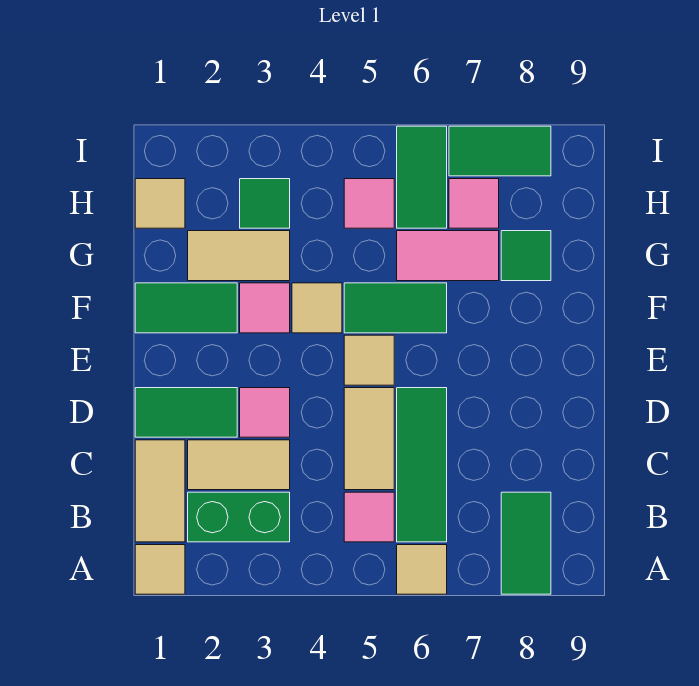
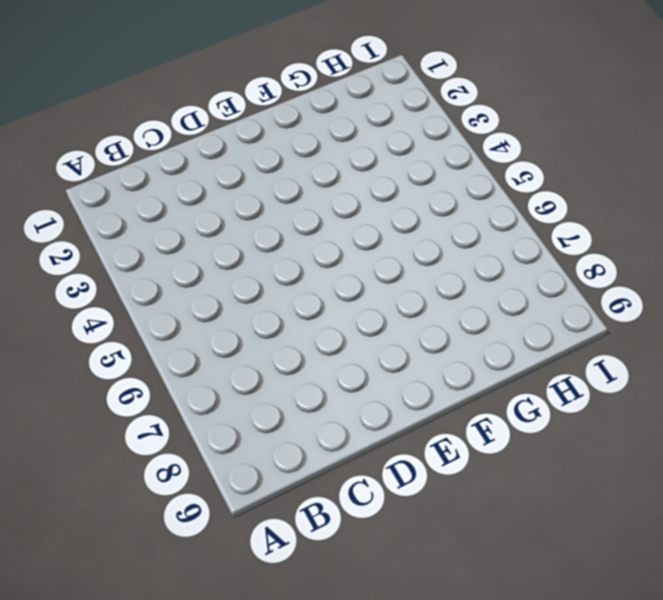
none -> tan tile A1 level 1
none -> tan tile A6 level 1
none -> green tile A8:B8 level 1

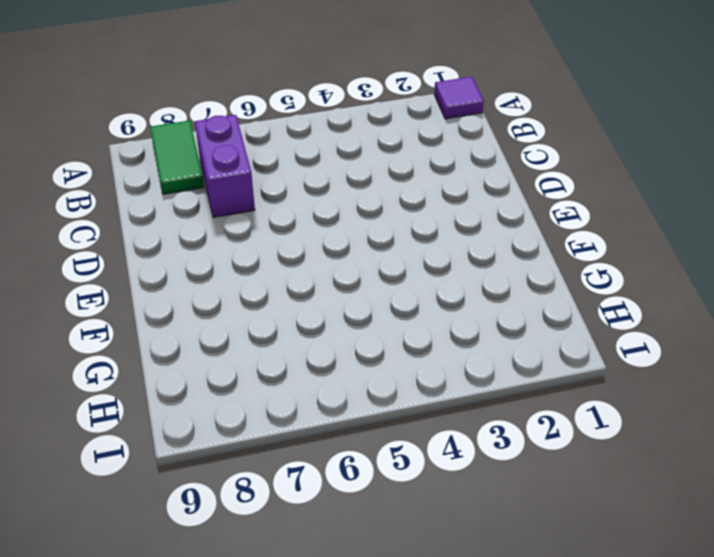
purple tile A1 level 1 -> tan tile A1 level 1
purple brick B7:C7 level 1 -> none
none -> tan tile A6 level 1
none -> tan tile B1:C1 level 1
none -> green brick B2:B3 level 1

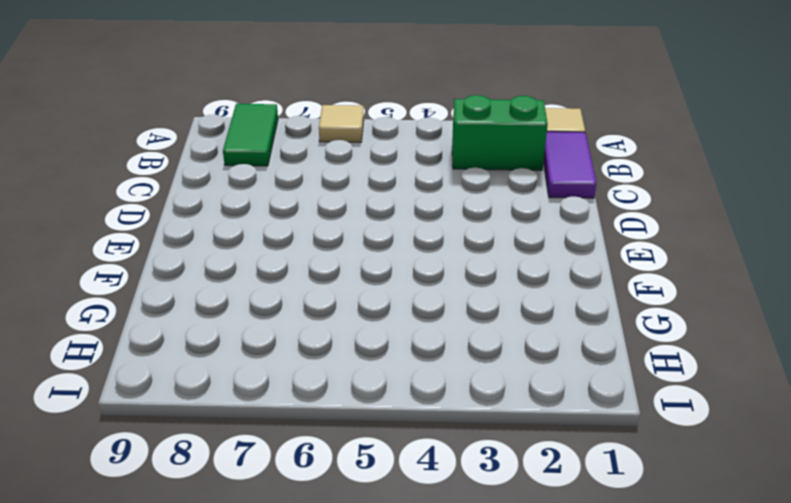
purple tile B1:C1 level 1 -> tan tile B1:C1 level 1
none -> pink tile B5 level 1
none -> green tile B6:D6 level 1
none -> tan tile C2:C3 level 1

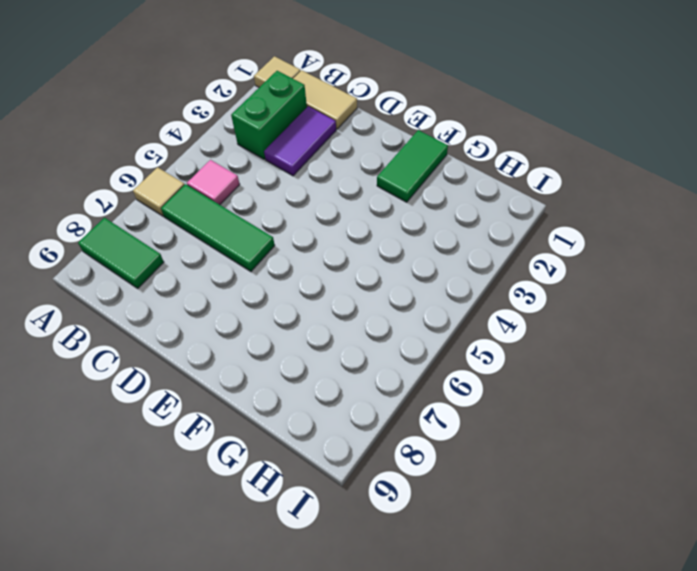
purple tile C2:C3 level 1 -> tan tile C2:C3 level 1
none -> tan tile C5:D5 level 1
none -> green tile D1:D2 level 1
none -> pink tile D3 level 1

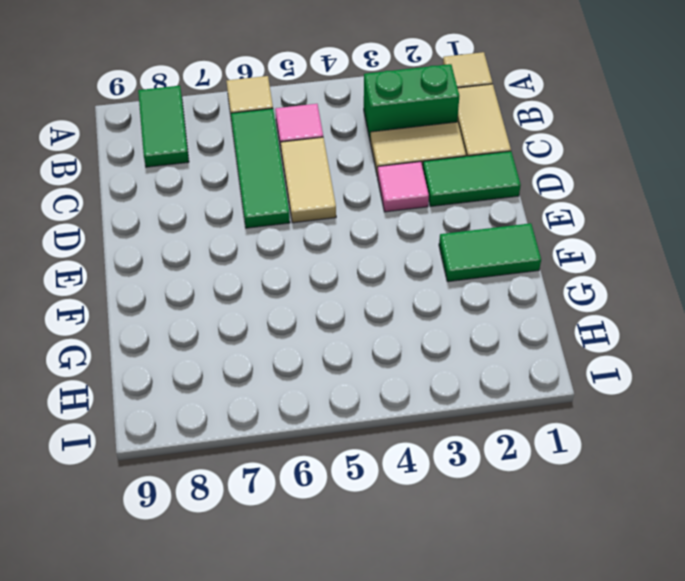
none -> tan tile E5 level 1
none -> pink tile F3 level 1
none -> tan tile F4 level 1

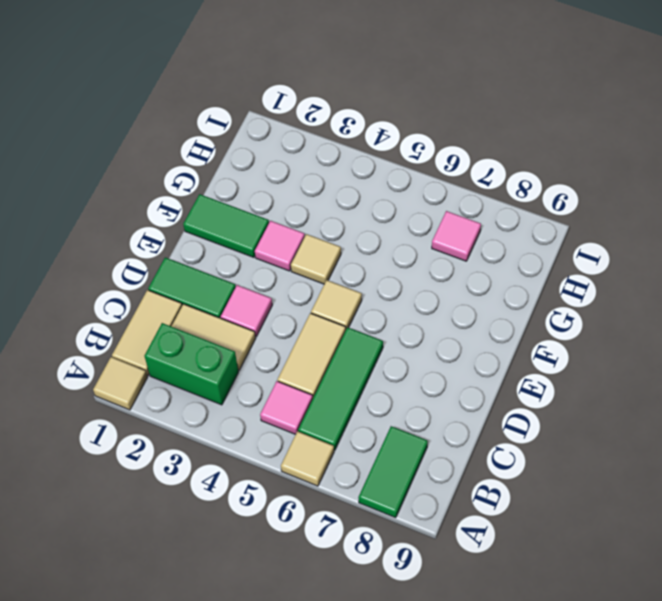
none -> green tile F5:F6 level 1
none -> tan tile G2:G3 level 1
none -> pink tile G6:G7 level 1

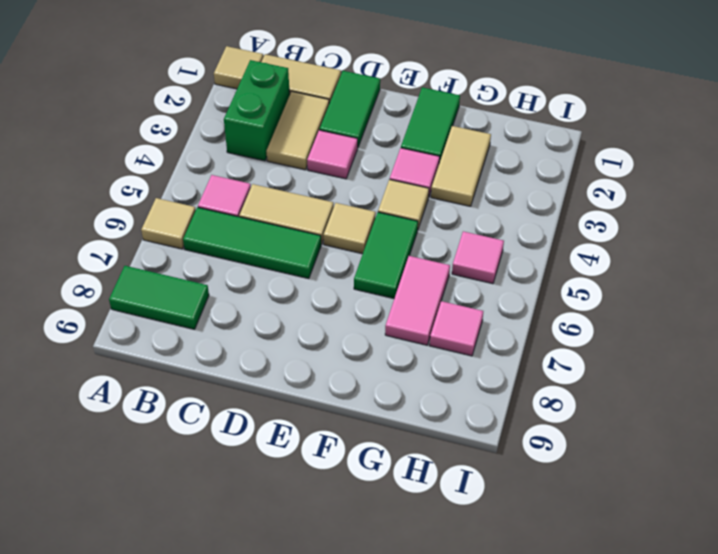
none -> green tile G8 level 1
none -> tan tile H1 level 1
none -> green tile H3 level 1

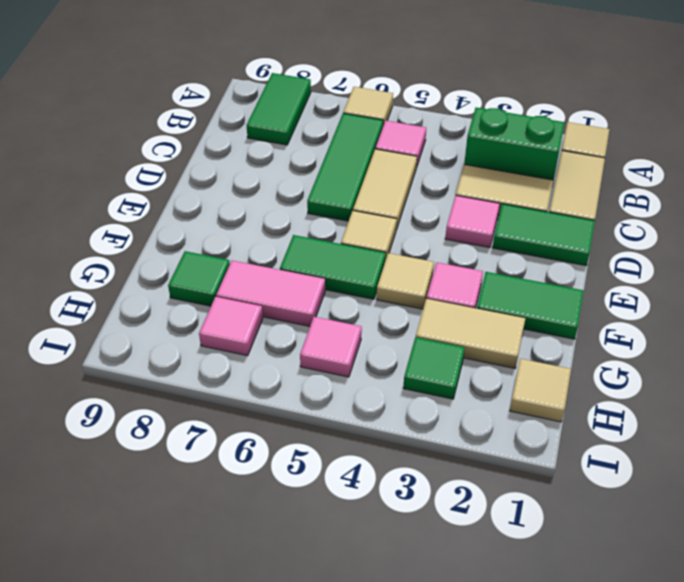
none -> green tile H6:I6 level 1
none -> green tile I7:I8 level 1

